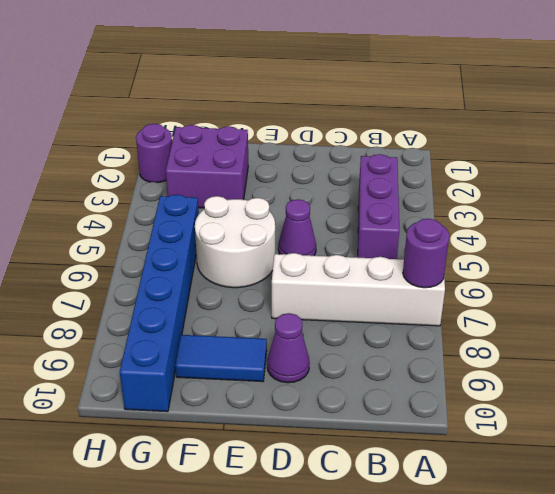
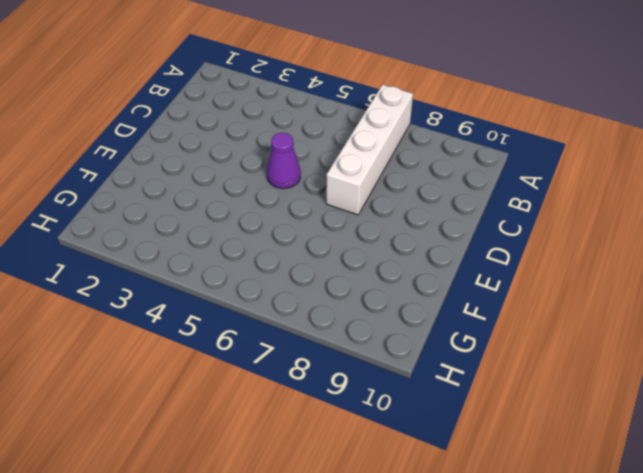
none -> purple brick B3:B5 level 1
none -> purple cone D9 level 1

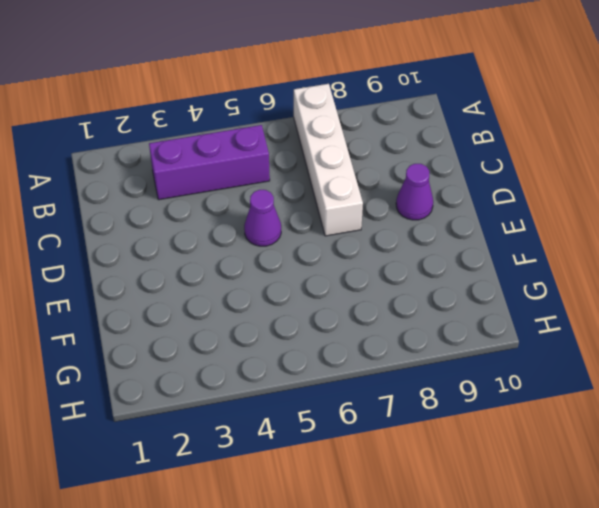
none -> white round brick E5:F6 level 1
none -> blue tile E9:F9 level 1

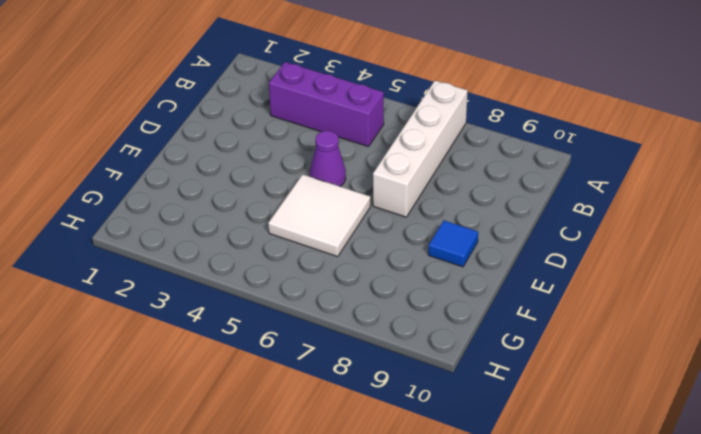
white tile E5:F6 level 1 -> white round brick E5:F6 level 1
blue tile E9 level 1 -> blue tile E9:F9 level 1
none -> purple cone D9 level 1
none -> purple brick F2:G3 level 1

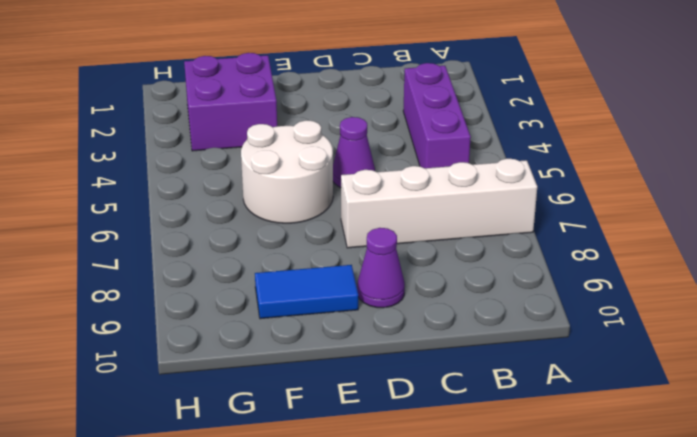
none -> blue brick G5:G10 level 1
none -> purple round brick H2 level 1

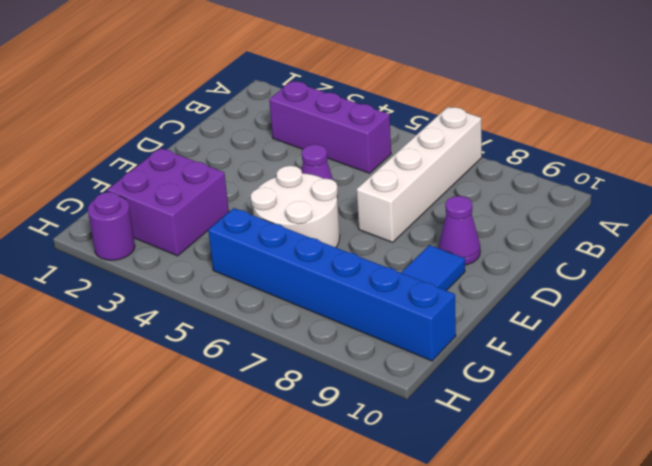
none -> purple round brick A7 level 2

